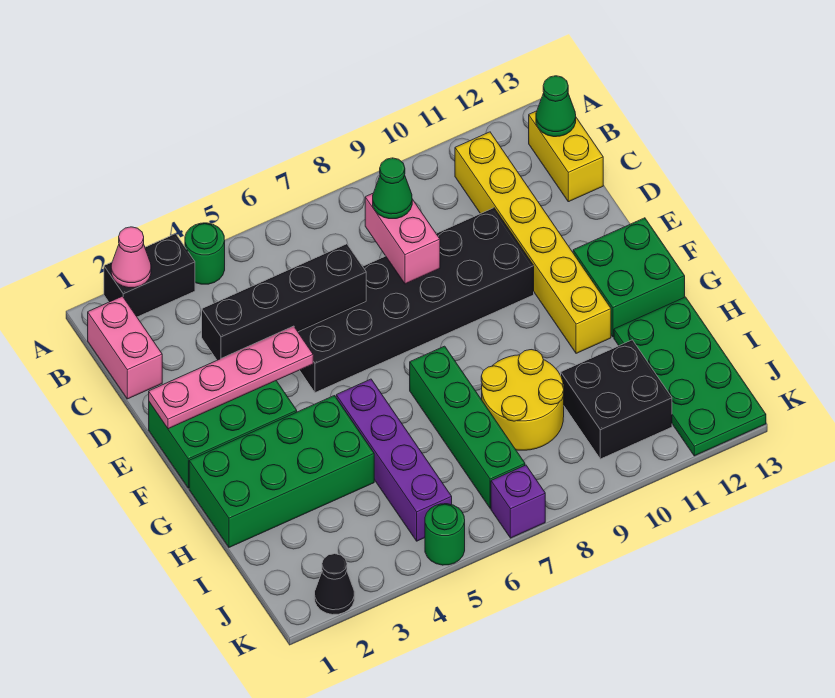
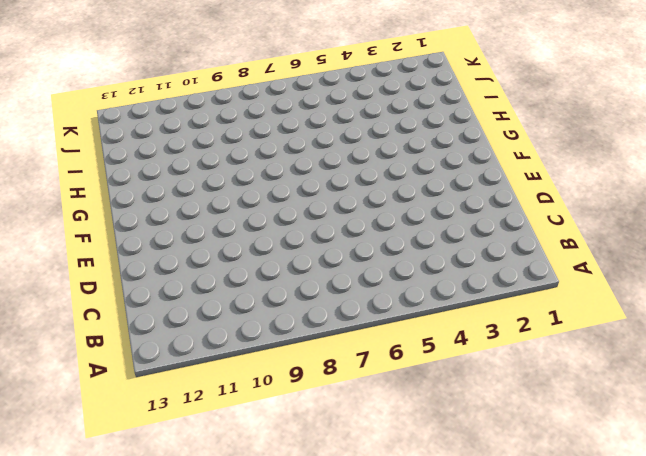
none -> black brick A2:A3 level 1
none -> green round brick A4 level 1
none -> pink brick B1:C1 level 1

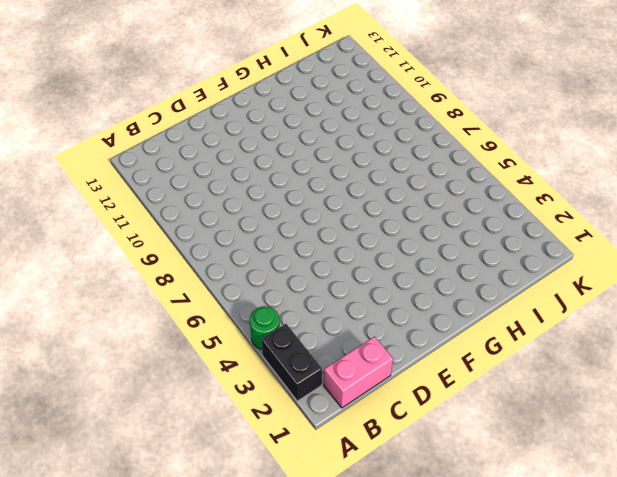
none -> yellow brick B11:G11 level 1
none -> yellow brick B13:C13 level 1
none -> black brick D5:E10 level 1

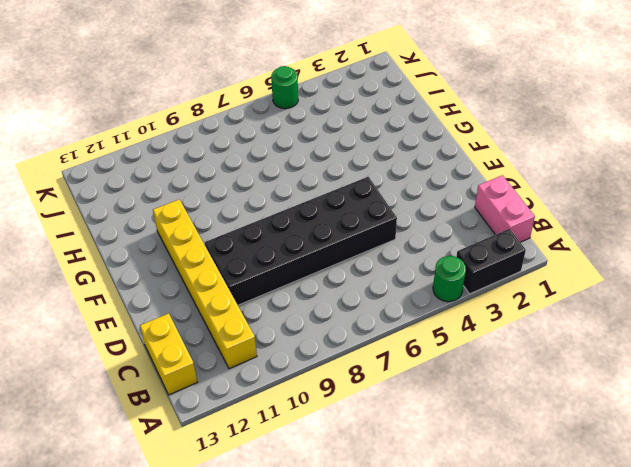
none -> green brick E1:F3 level 1
none -> green brick F12:G13 level 1
none -> green brick G1:H4 level 1

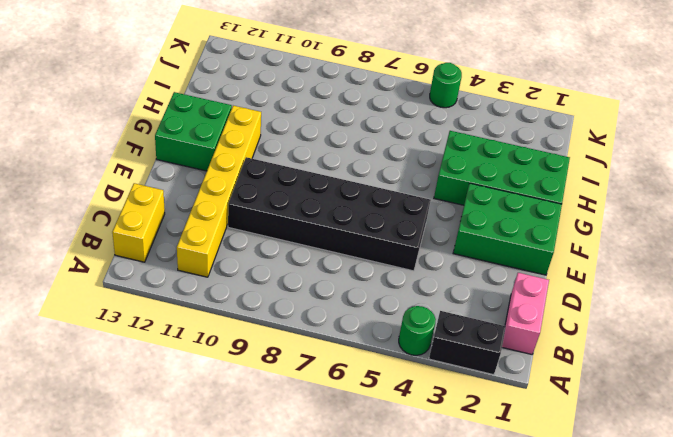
none -> purple brick G5:J5 level 1
none -> green brick G7:J7 level 1
none -> yellow round brick H8:I9 level 1

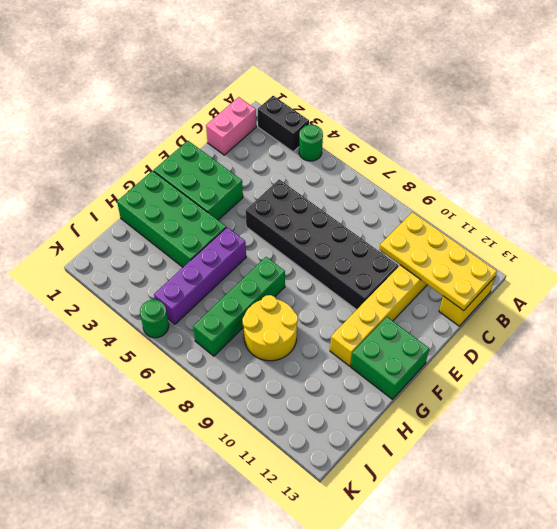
yellow plate B10:C13 level 2 -> green cone B13 level 2
none -> green plate H12:K13 level 1
none -> black brick I10:J11 level 1
none -> black cone K2 level 1

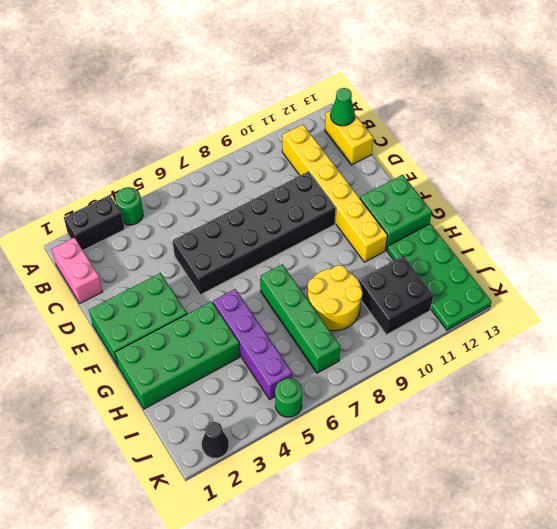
none -> purple brick K7 level 1
none -> pink cone A2 level 2
none -> pink brick C8:D8 level 2

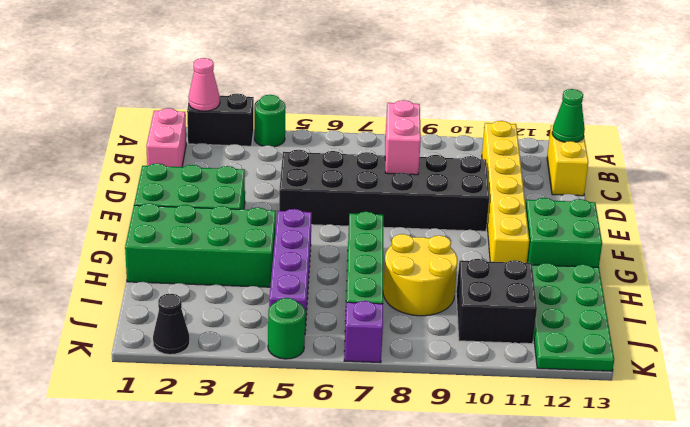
none -> black brick D3:D6 level 2
none -> pink plate E1:E4 level 2
none -> green cone C8 level 3

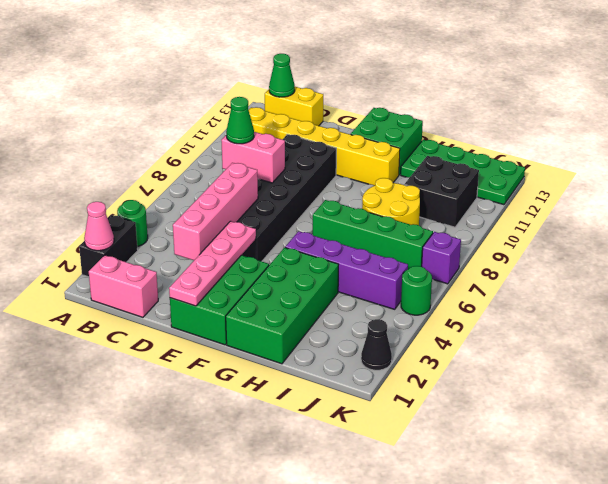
pink brick D3:D6 level 2 -> black brick D3:D6 level 2

